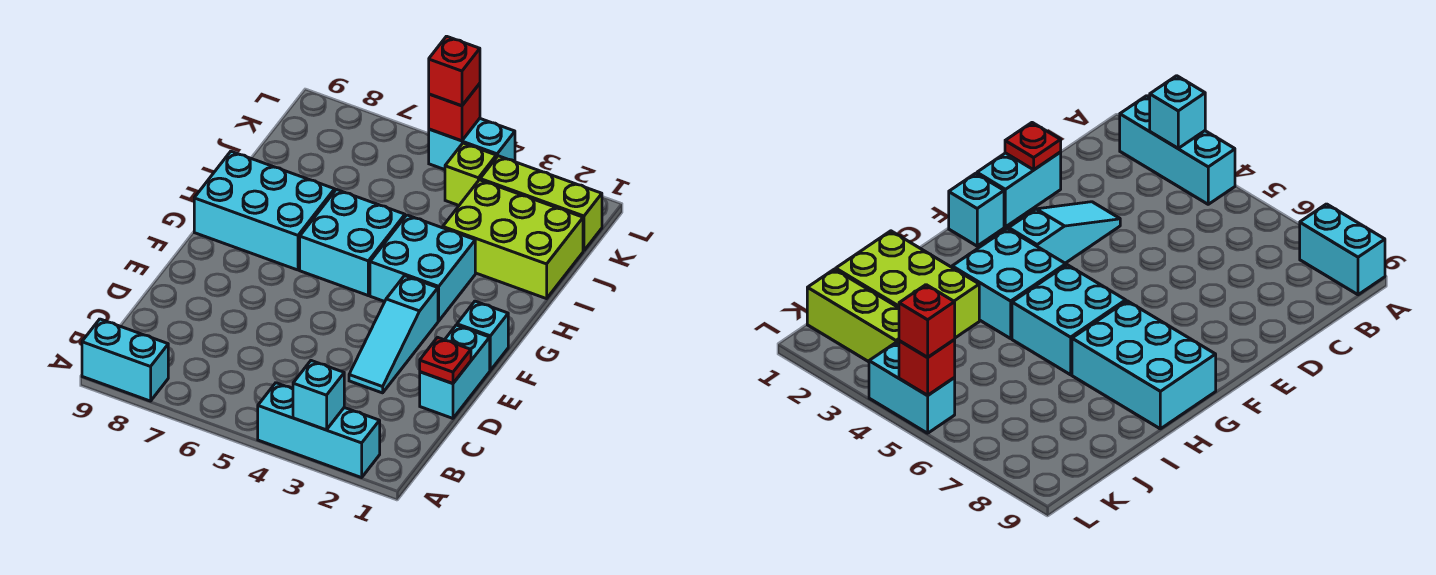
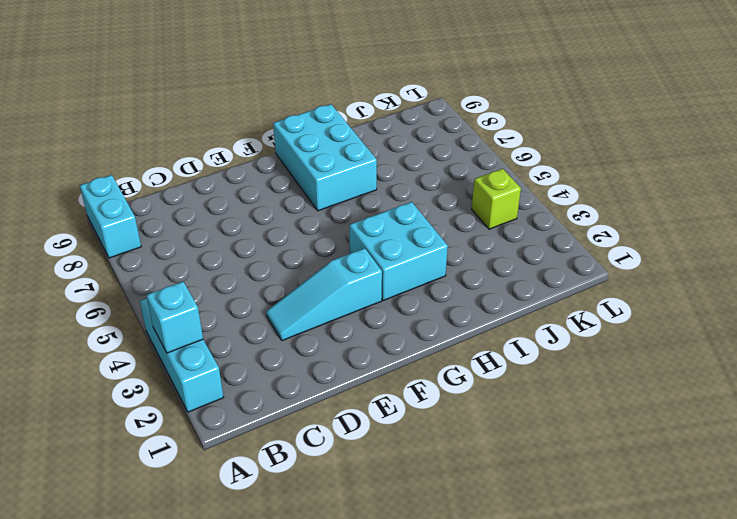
none -> cyan brick D1:E1 level 1
none -> cyan brick F1 level 1
none -> cyan brick G5:H6 level 1

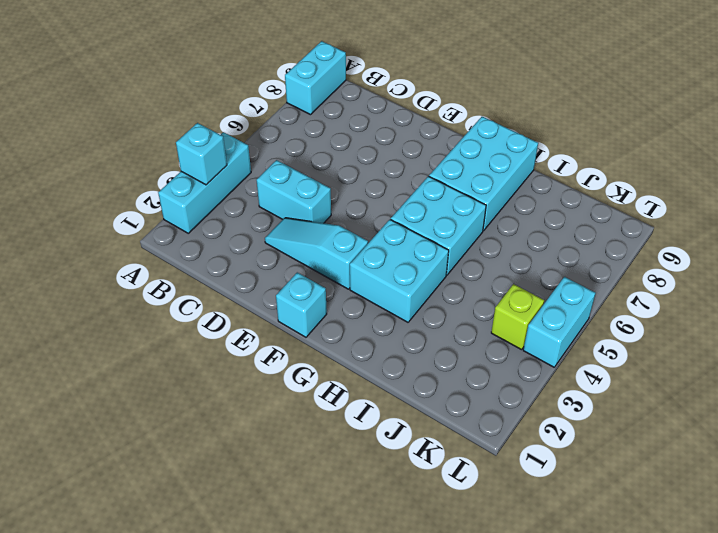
cyan brick C4:D4 level 1 -> cyan brick D1:E1 level 1
none -> lime brick I1:J3 level 1
none -> lime brick K1:K3 level 1
none -> red plate D1 level 2

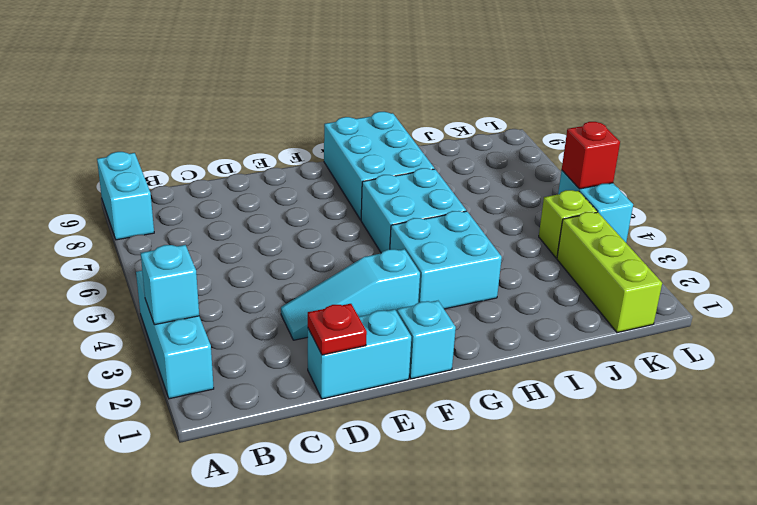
none -> lime brick I1:J3 level 1
none -> red brick L5 level 3

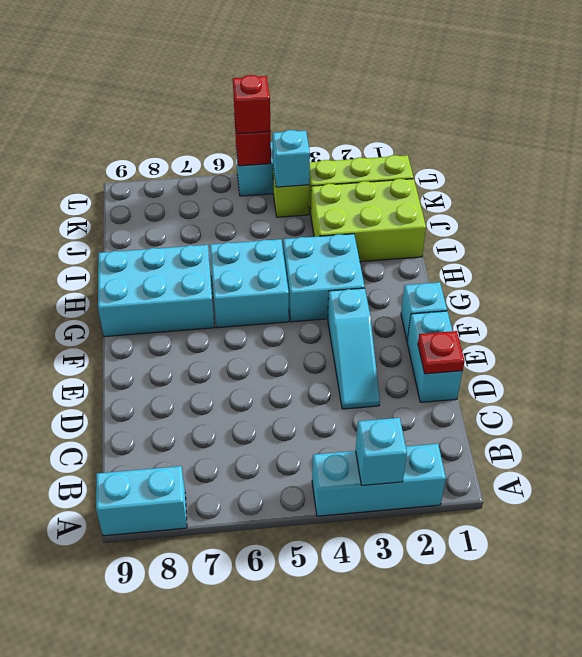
cyan brick K4 level 2 -> none

